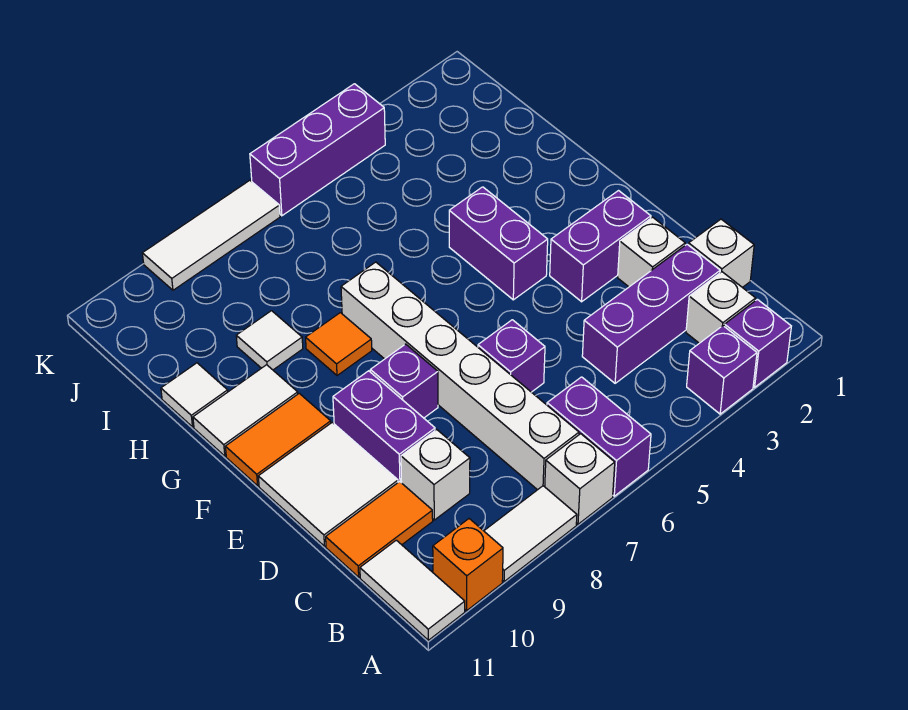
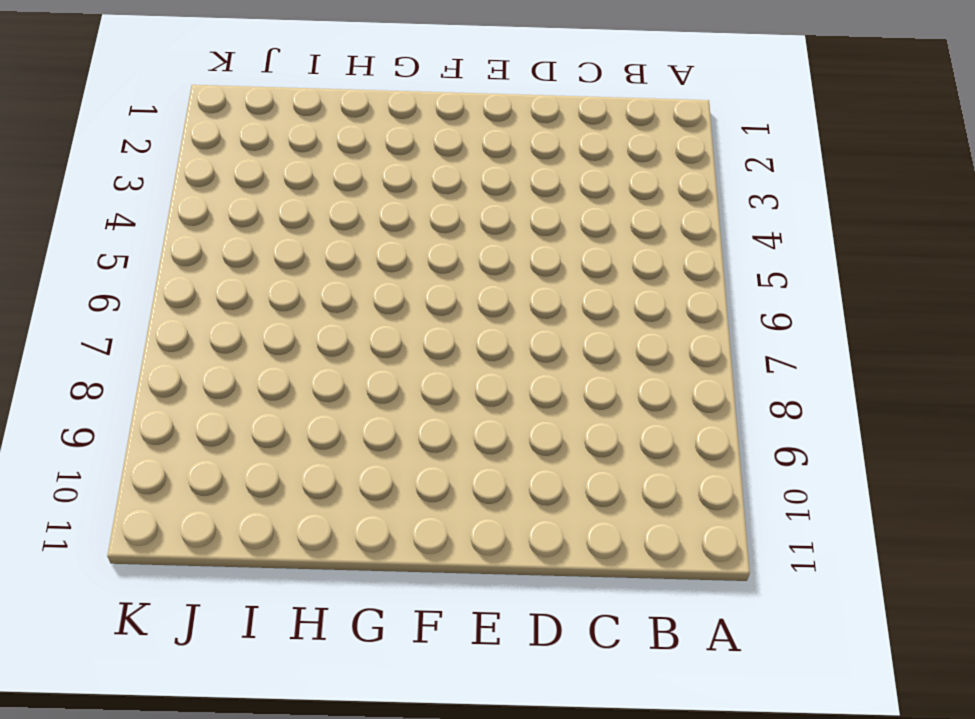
none -> purple brick A2 level 1
none -> purple brick A3 level 1
none -> purple brick A6:B6 level 1

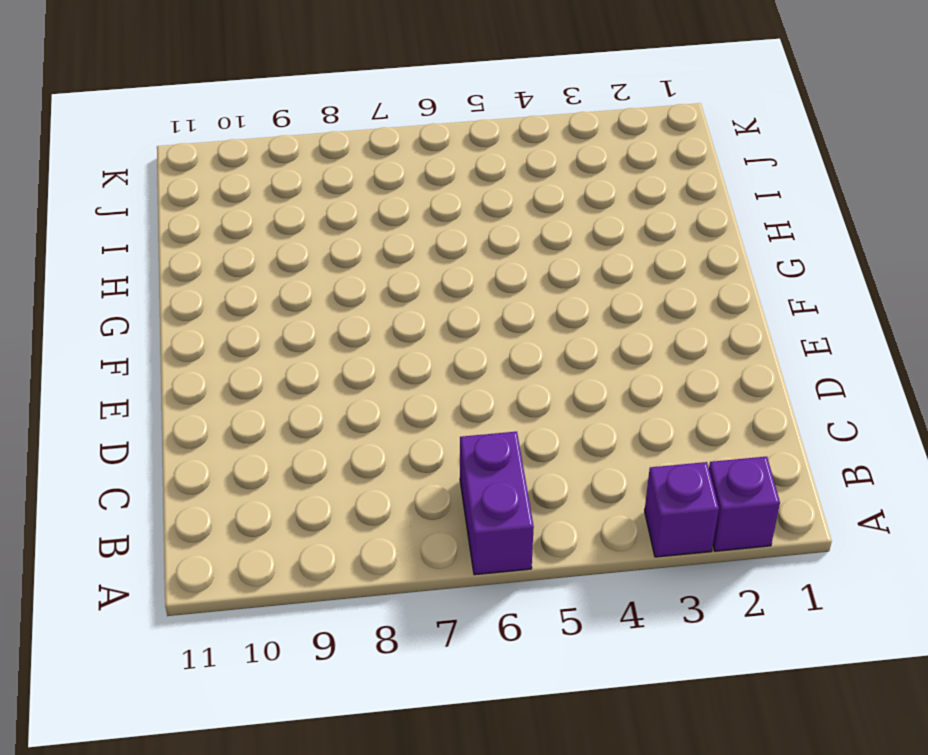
none -> white brick A7 level 1
none -> white tile A8:A9 level 1
none -> orange brick A10 level 1

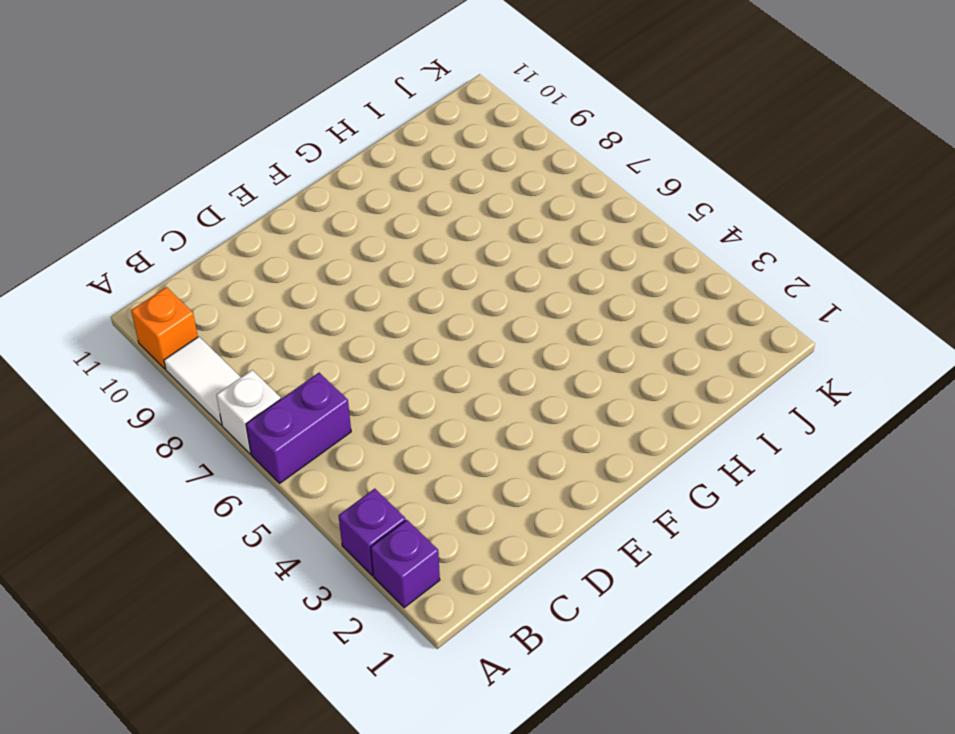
none -> white tile A11:B11 level 1
none -> white brick B2 level 1
none -> white brick B7:G7 level 1

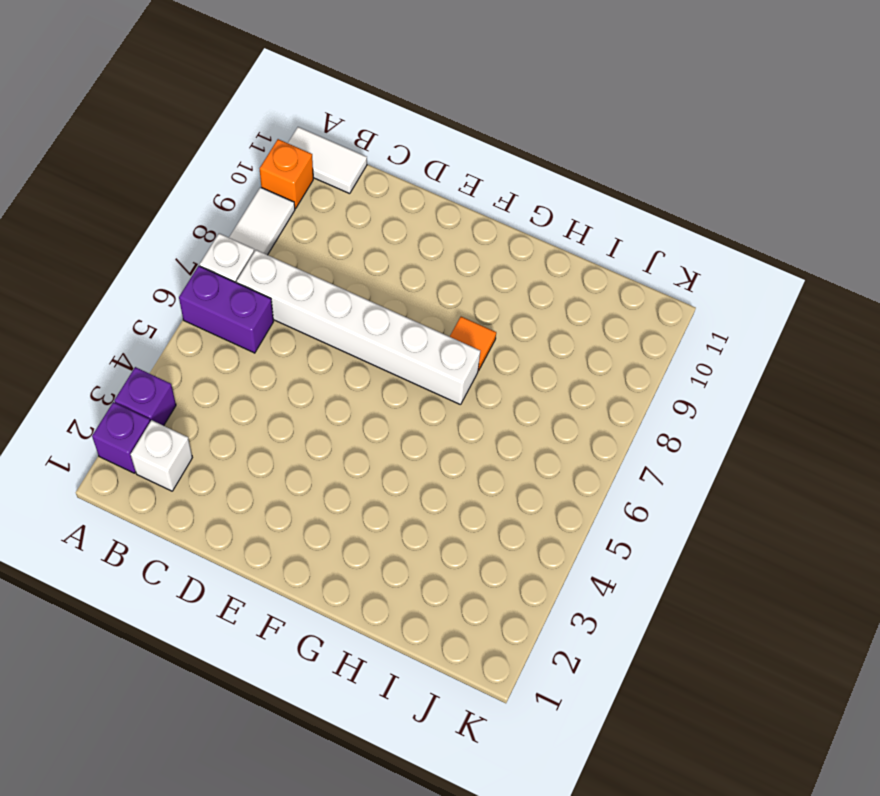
none -> white brick C1 level 1
none -> purple brick C2:C4 level 1
none -> white brick C9 level 1

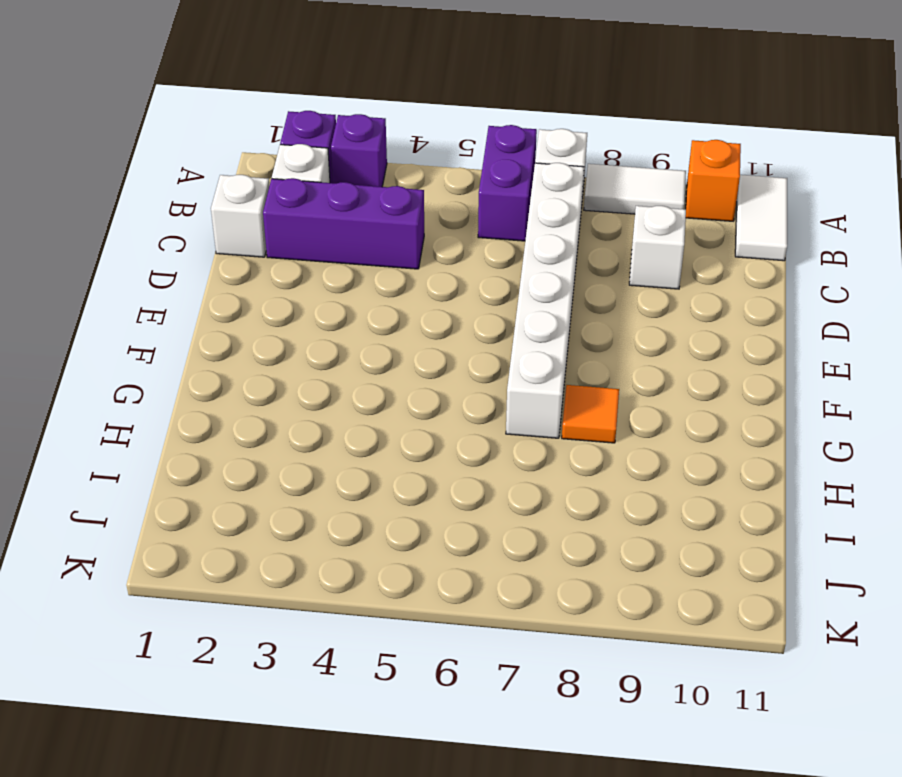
none -> orange tile C10:C11 level 1
none -> white brick D2 level 1
none -> purple brick D6 level 1

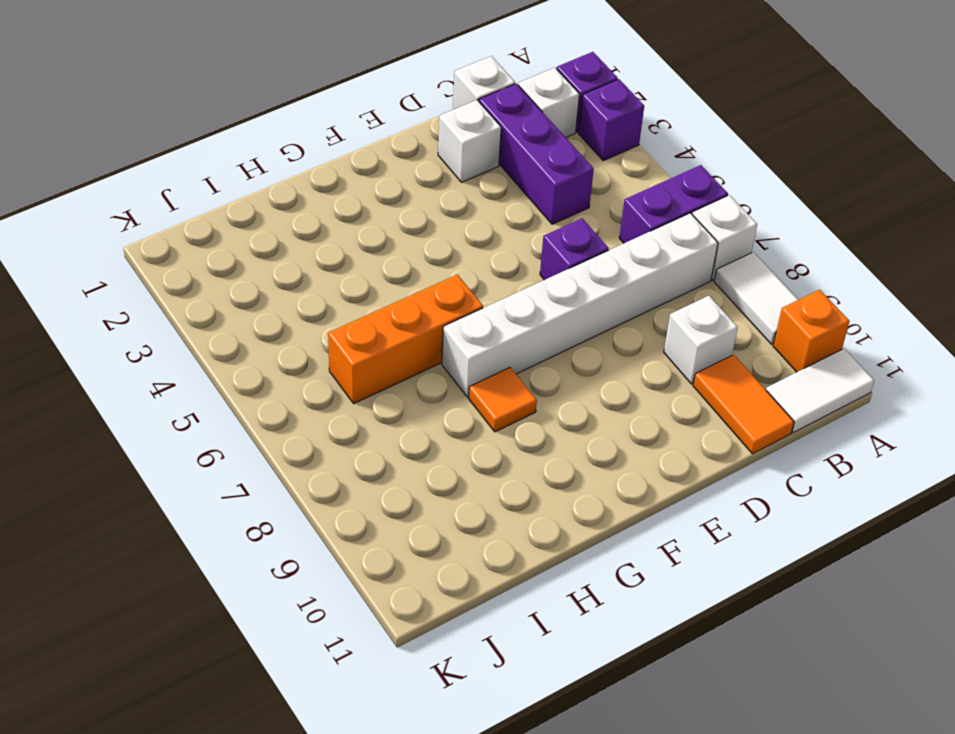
orange brick G6:I6 level 1 -> none
none -> purple brick D9:E9 level 1
none -> white tile D10:E11 level 1
none -> purple brick E2:E3 level 1

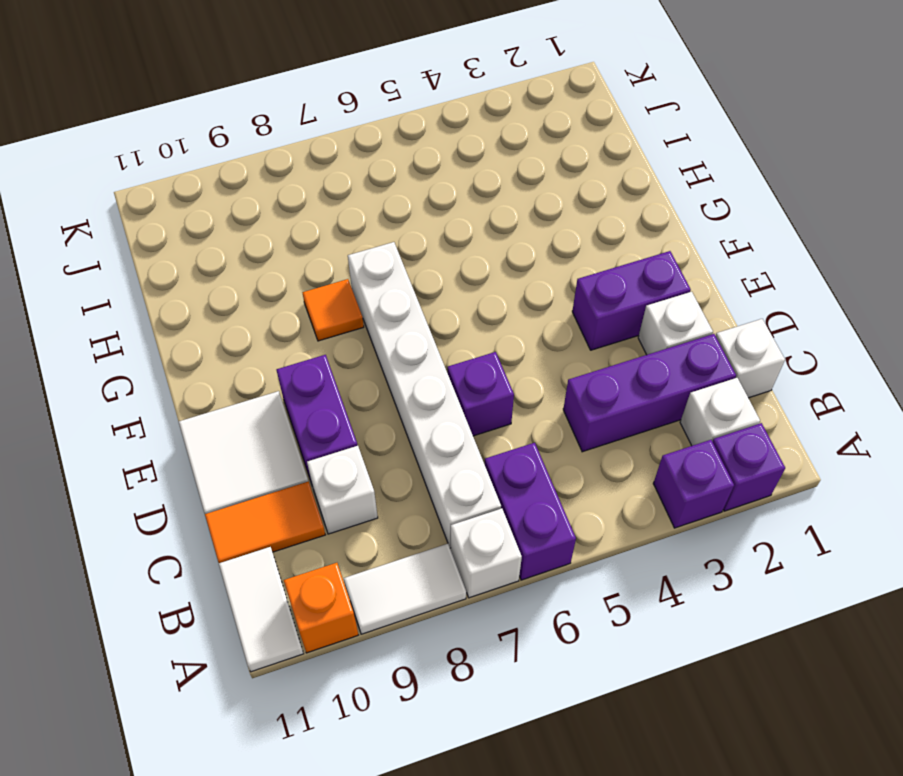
none -> purple brick E8 level 1
none -> purple brick F4:G4 level 1
none -> orange tile F10:F11 level 1

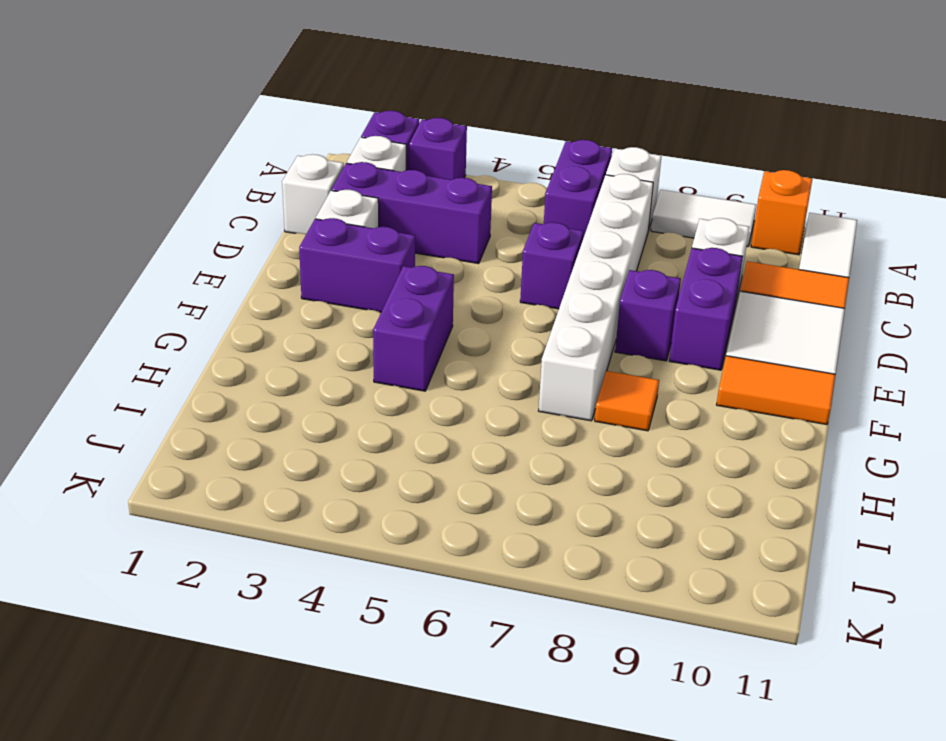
none -> white tile G10:G11 level 1
none -> white tile H9 level 1
none -> white tile H11 level 1

